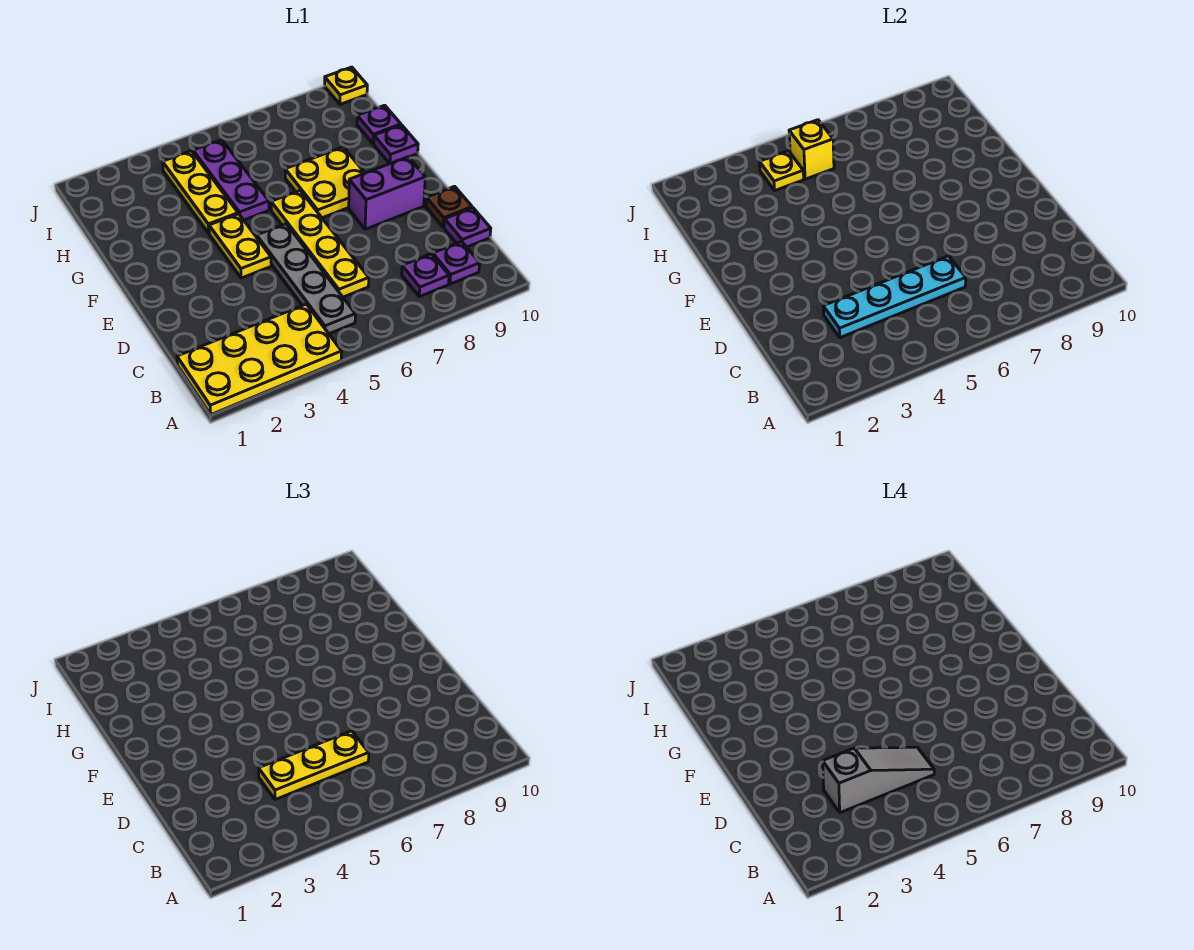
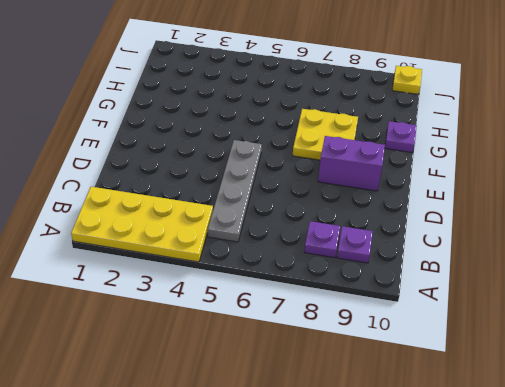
none -> yellow plate C6:F6 level 1
none -> purple plate C10 level 1
none -> brown plate D10 level 1

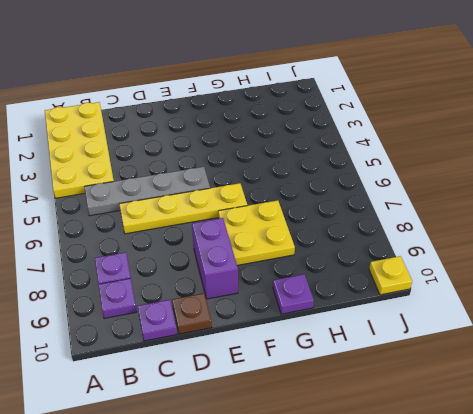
none -> yellow plate E4:F4 level 1
none -> yellow plate G4:I4 level 1
none -> purple plate G5:I5 level 1

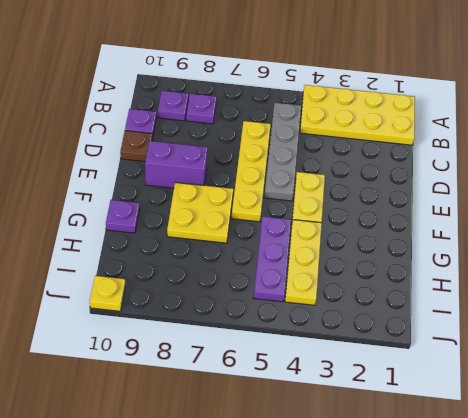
none -> purple plate H10 level 1
none -> cyan plate C3:C6 level 2
none -> yellow plate I4 level 2

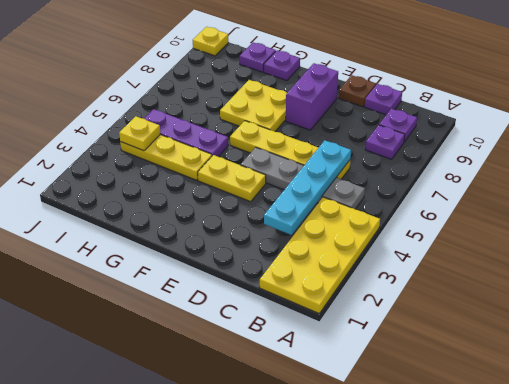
none -> yellow brick I5 level 2
none -> yellow plate C4:C6 level 3
none -> grey slope C3:C5 level 4 top 3

